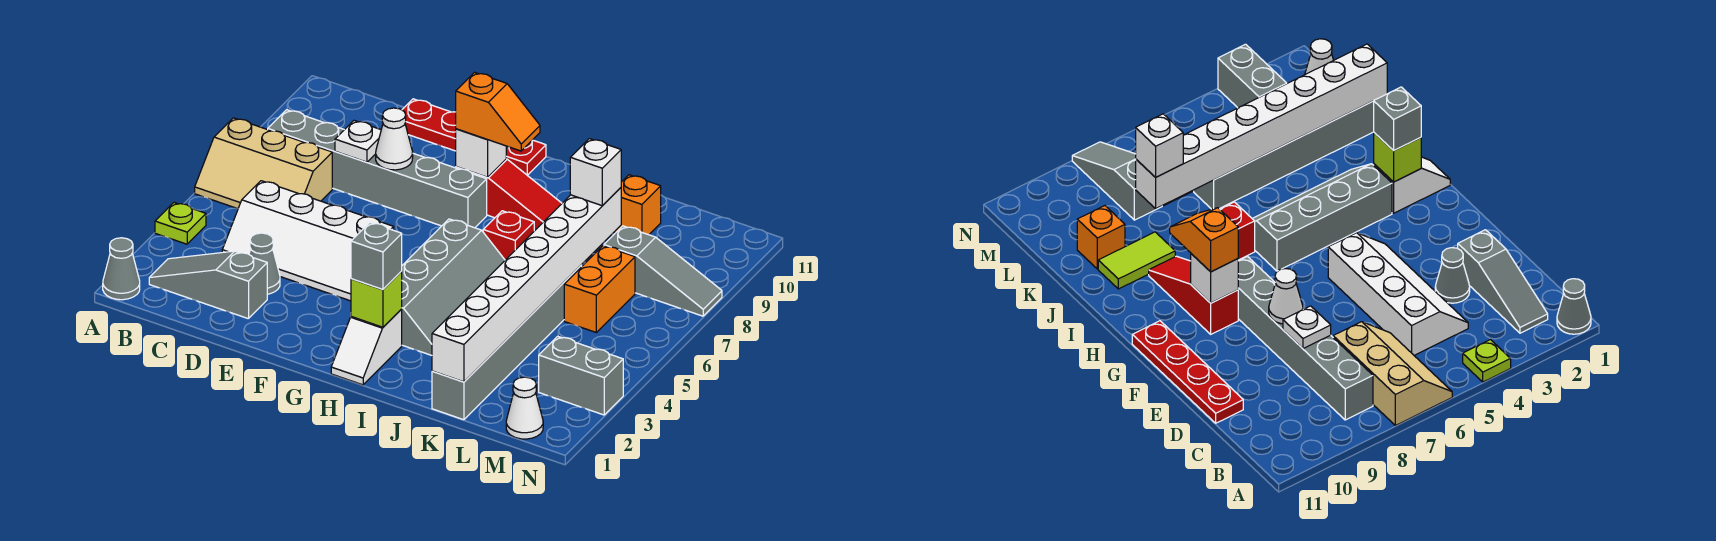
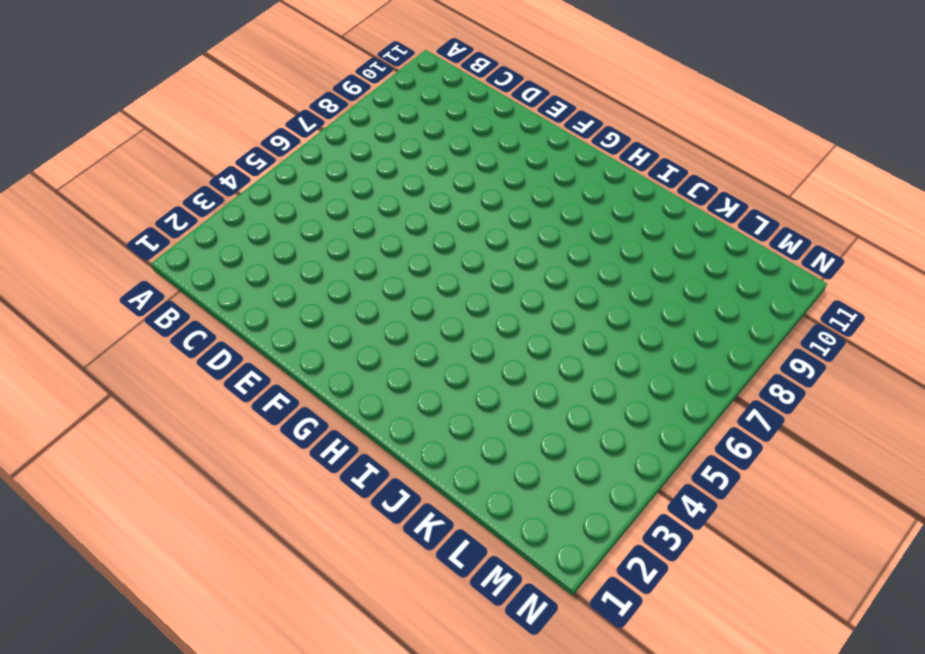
none -> grey cone A1 level 1
none -> lime plate A4 level 1
none -> tan slope A6:C7 level 1 top 7

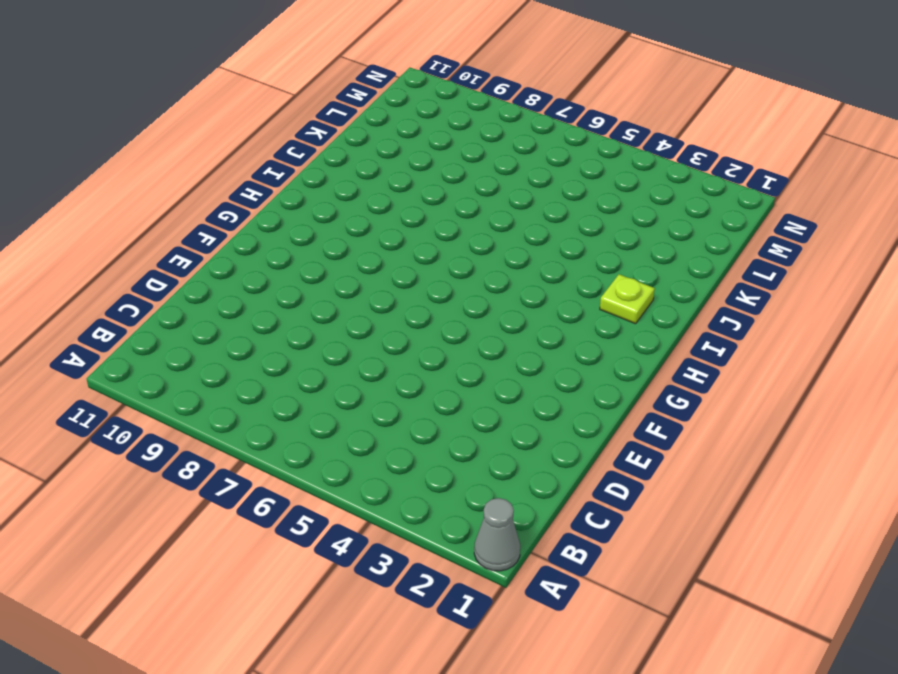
lime plate I2 level 1 -> lime plate A4 level 1
none -> tan slope A6:C7 level 1 top 7
none -> grey slope B2:D2 level 1 top D
none -> grey brick B8:G8 level 1

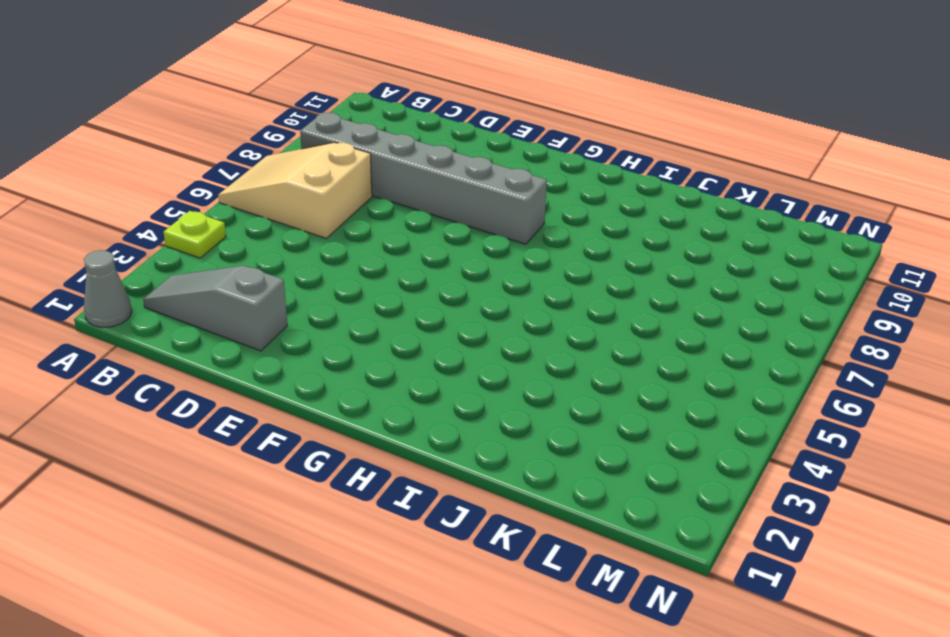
tan slope A6:C7 level 1 top C -> tan slope A6:C7 level 1 top 7
none -> white slope C4:F5 level 1 top 5
none -> grey cone D3 level 1
none -> red plate D11:G11 level 1

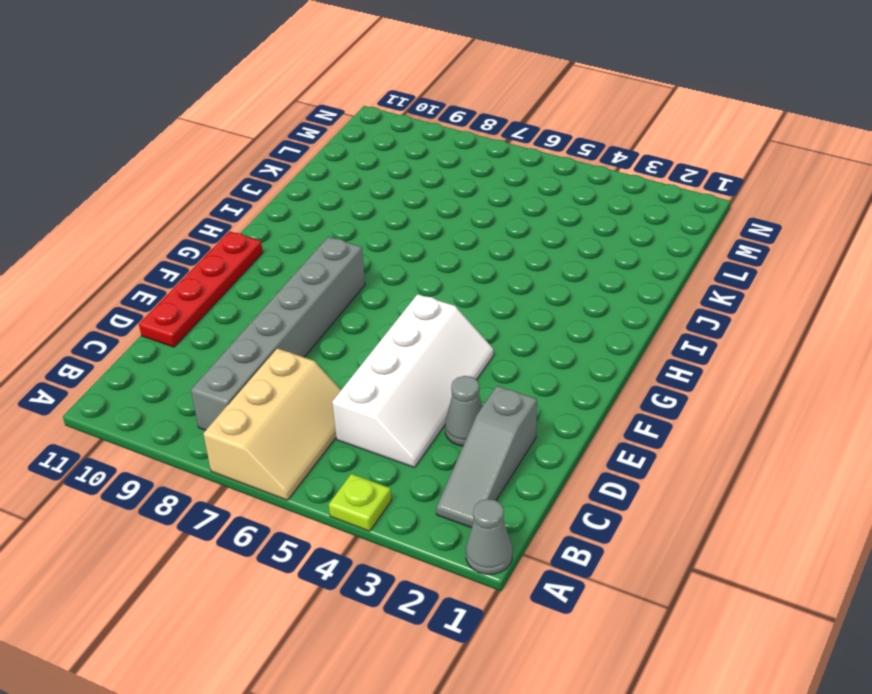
none -> red slope G9:I9 level 1 top G
none -> white slope H1:H2 level 1 top 2
none -> grey slope H3:I6 level 1 top H

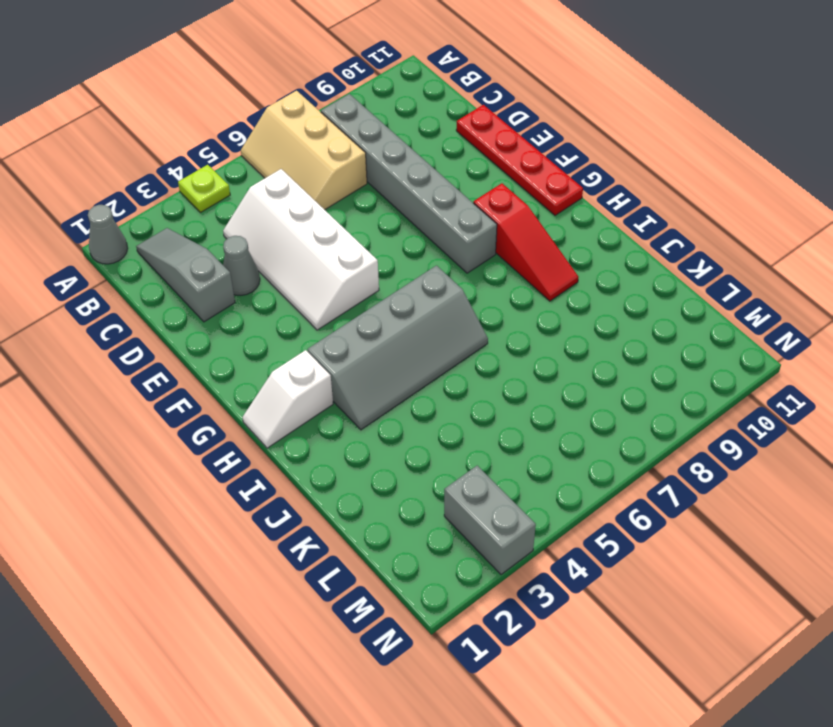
none -> red brick I7 level 1
none -> lime tile J9:J10 level 1
none -> grey brick K1:K6 level 1

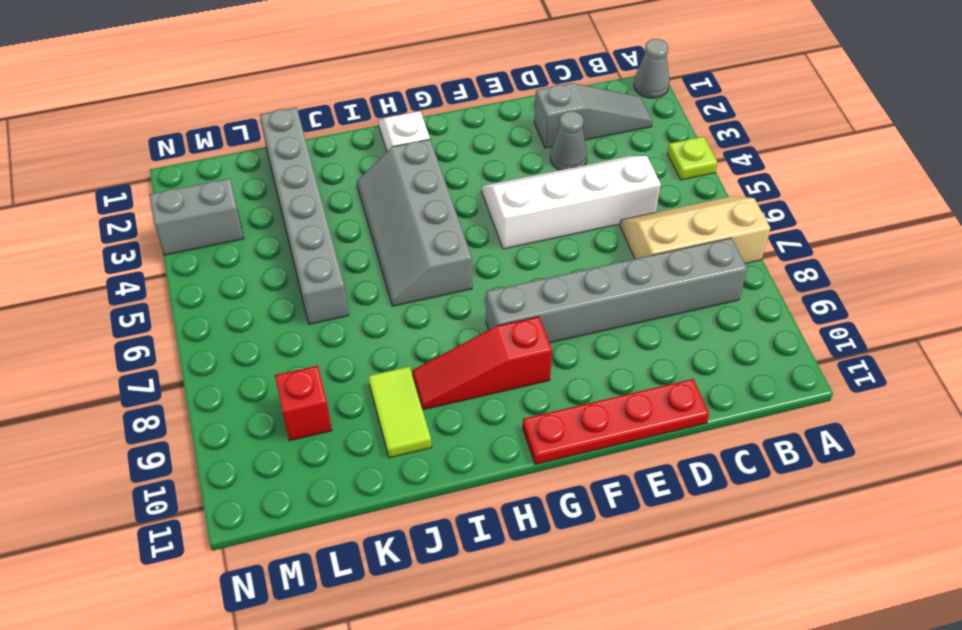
red brick L9 level 1 -> red brick I7 level 1
none -> orange brick K10 level 1
none -> orange brick L6:L7 level 1
none -> grey slope L8:N8 level 1 top L

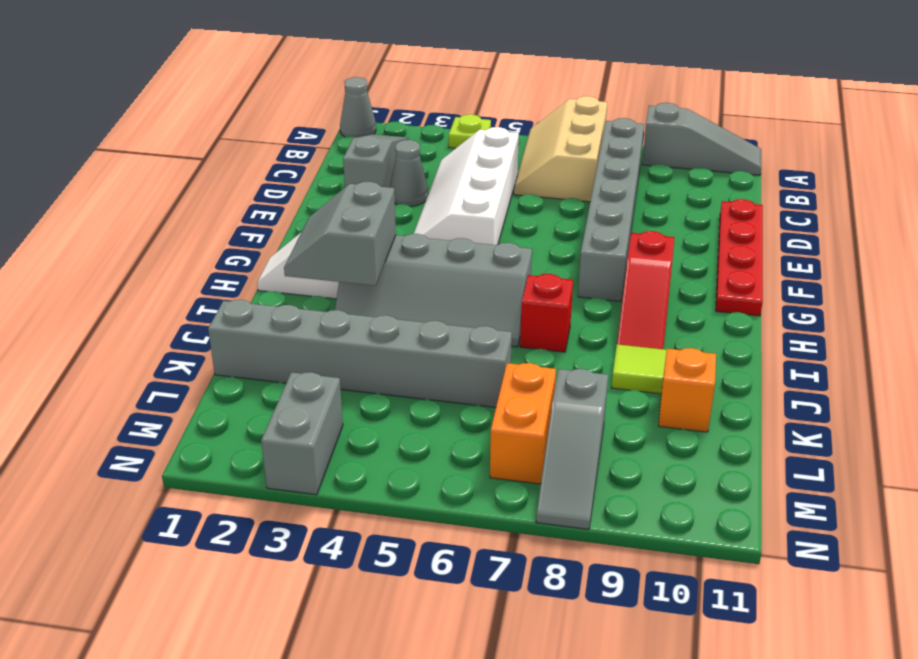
grey slope A9:A11 level 1 top 9 -> none
grey slope H2:I3 level 2 top 3 -> lime brick H2 level 2
orange brick L7:M7 level 1 -> orange brick L6:L7 level 1
none -> white cone M1 level 1
none -> white plate D8 level 2
none -> white cone E8 level 2

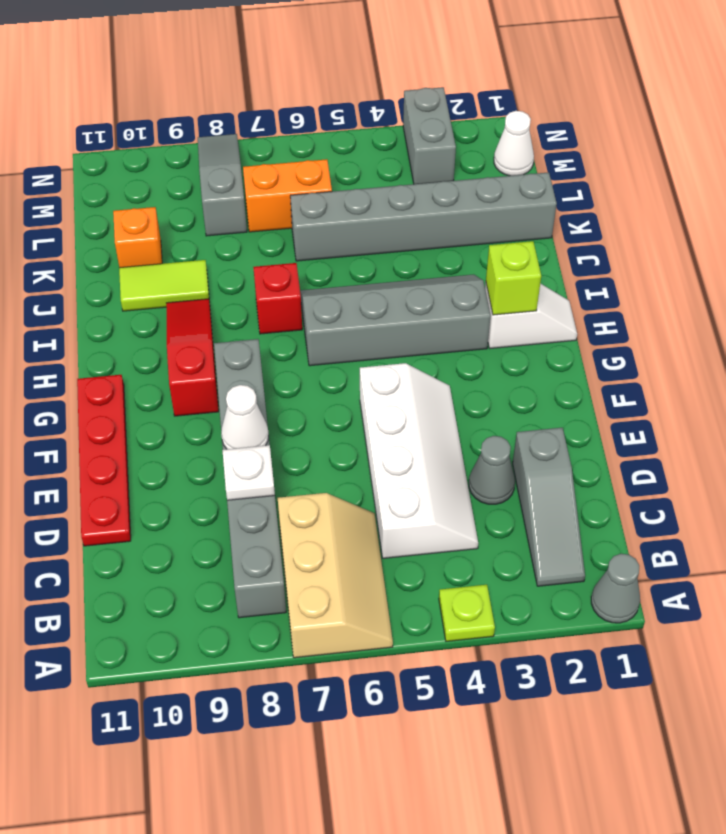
none -> white brick G9 level 2
none -> white brick K1:K8 level 2
none -> orange slope G9:H9 level 3 top G

